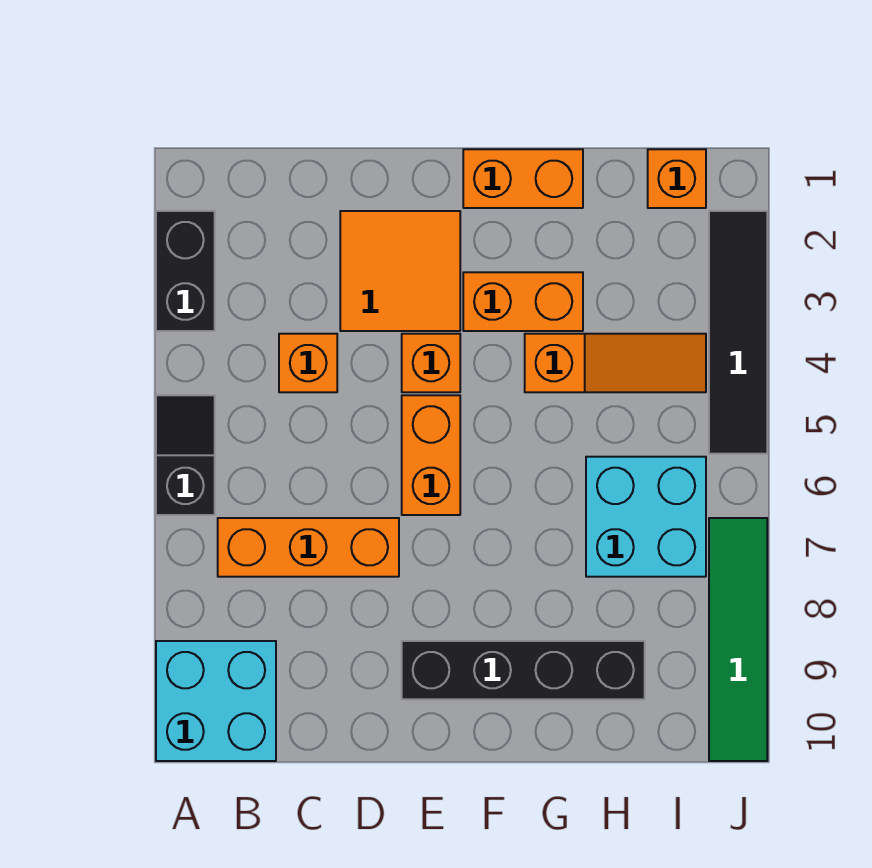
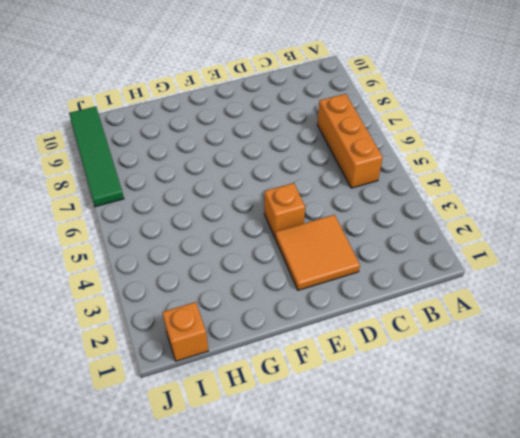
orange brick B5:B7 level 1 -> orange brick B7:D7 level 1
none -> black brick A2:A3 level 1
none -> black slope A5:A6 level 1 top 6
none -> cyan brick A9:B10 level 1

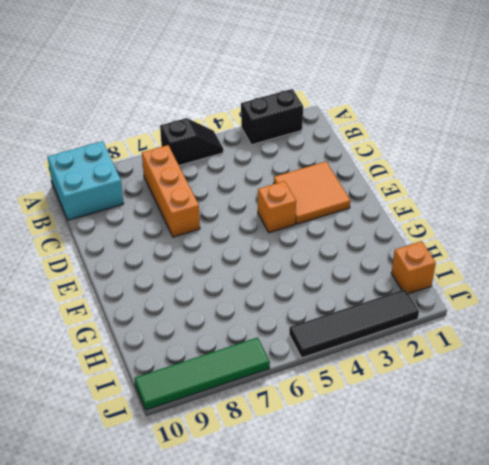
none -> orange brick C4 level 1
none -> orange brick E5:E6 level 1
none -> black brick E9:H9 level 1

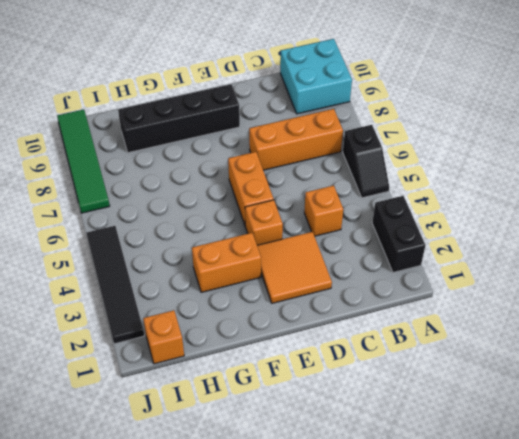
none -> orange brick F1:G1 level 1
none -> orange slope G4:I4 level 1 top G
none -> cyan brick H6:I7 level 1

